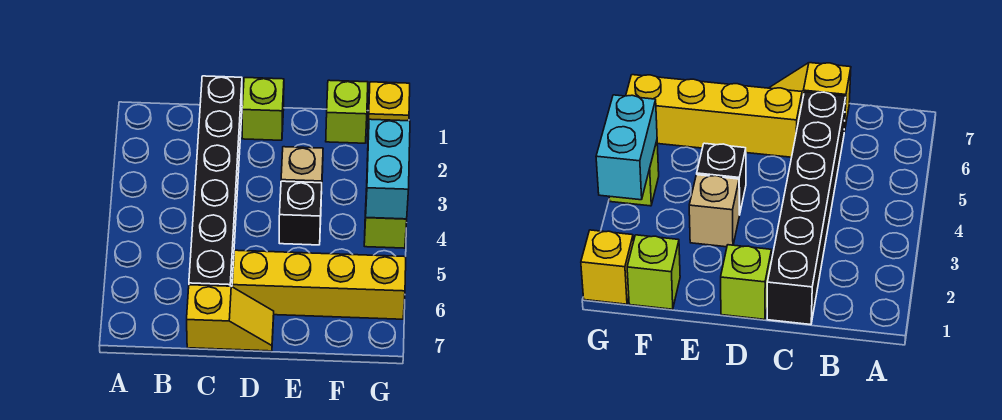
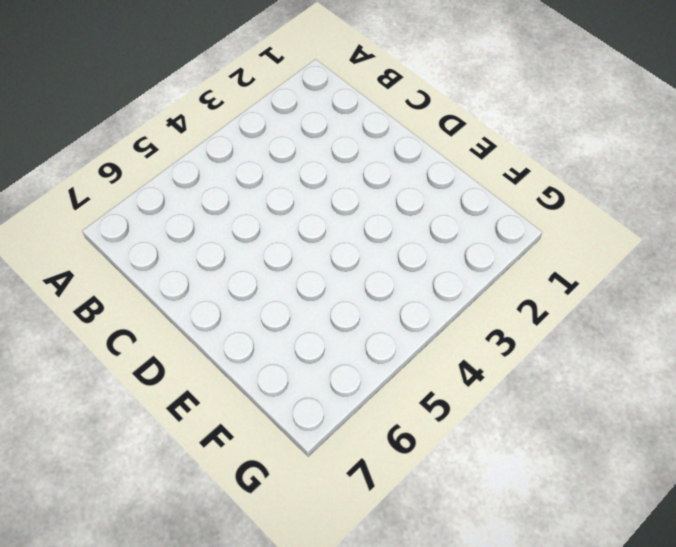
none -> black brick C1:C6 level 1
none -> yellow slope C7:D7 level 1 top C

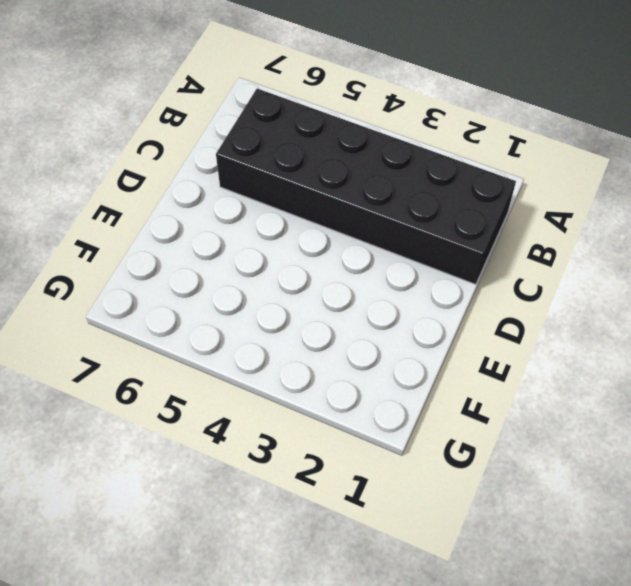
black brick B1:C6 level 1 -> black brick C1:C6 level 1
none -> yellow slope C7:D7 level 1 top C
none -> lime brick D1 level 1

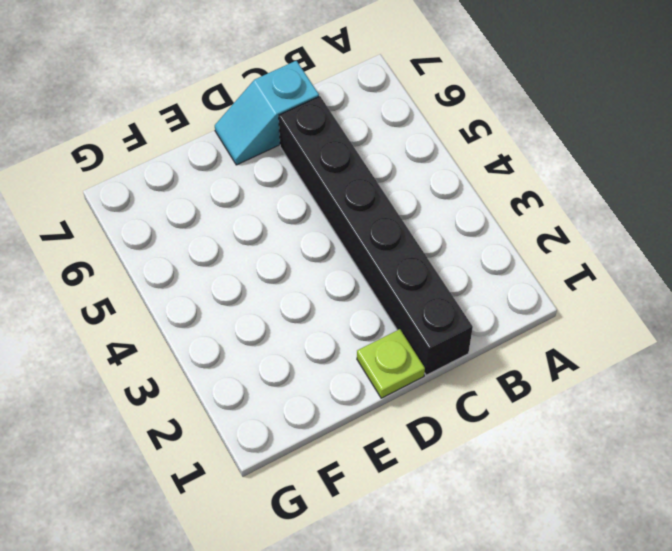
cyan slope C7:D7 level 1 top C -> yellow slope C7:D7 level 1 top C
lime plate D1 level 1 -> lime brick D1 level 1
none -> yellow brick D6:G6 level 1
none -> tan brick E3 level 1

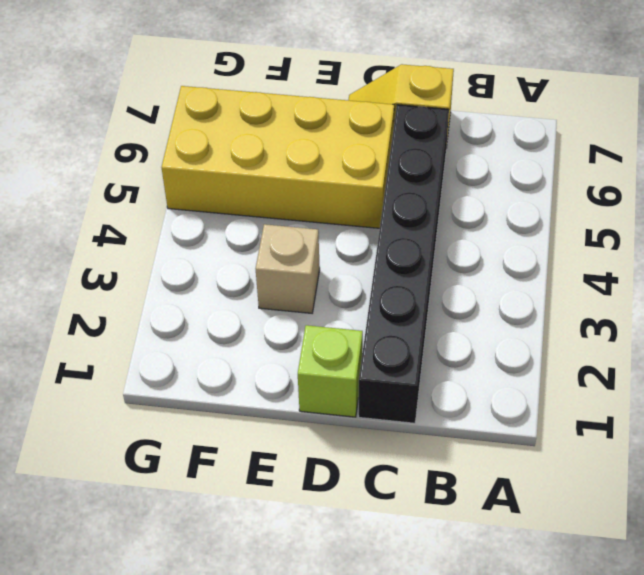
yellow brick D5:G6 level 1 -> yellow brick D6:G6 level 1
none -> black brick E4 level 1
none -> lime brick F1 level 1

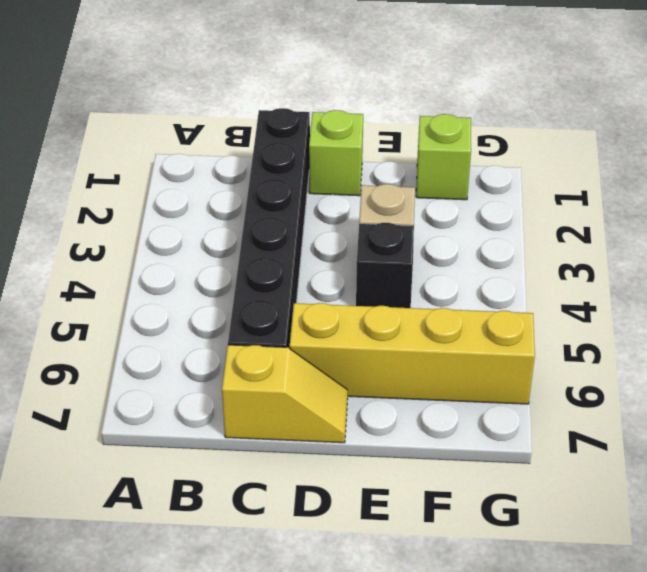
none -> yellow brick G1 level 1
none -> lime brick G4 level 1

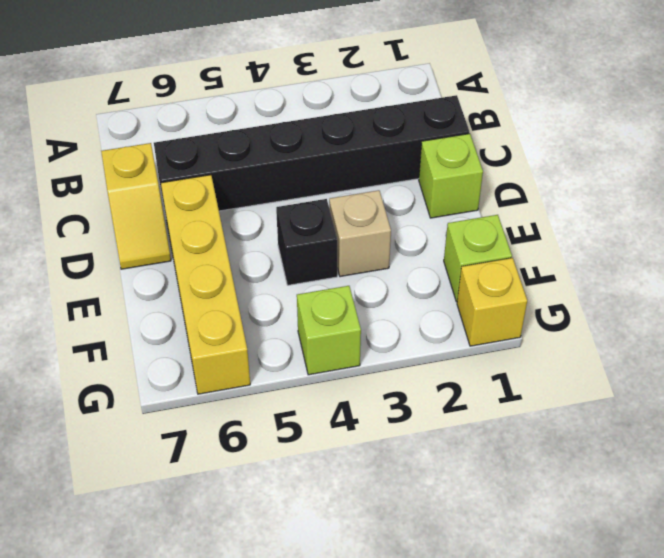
none -> cyan brick G3:G4 level 2

